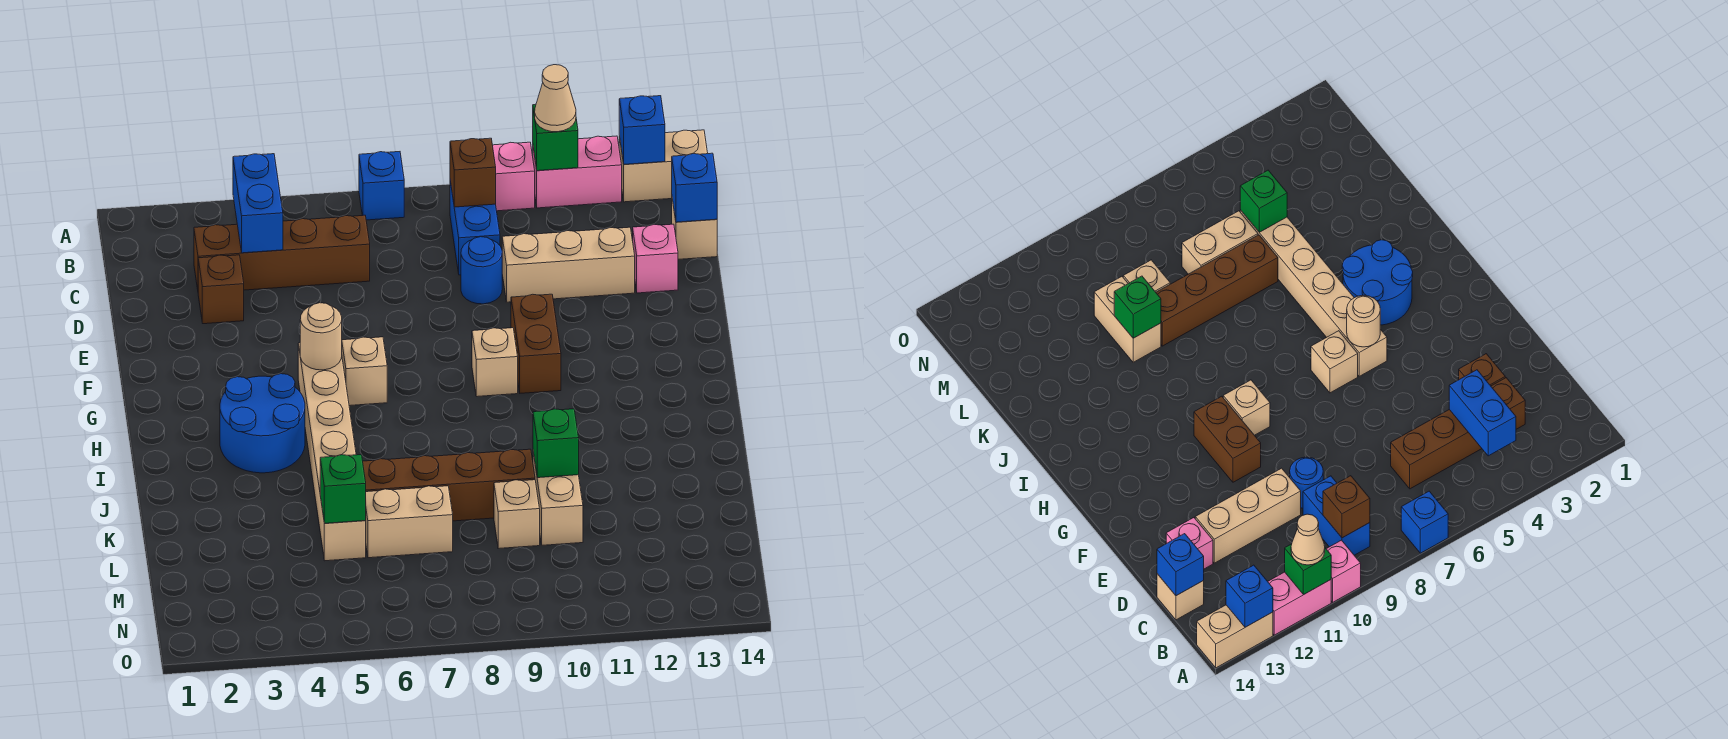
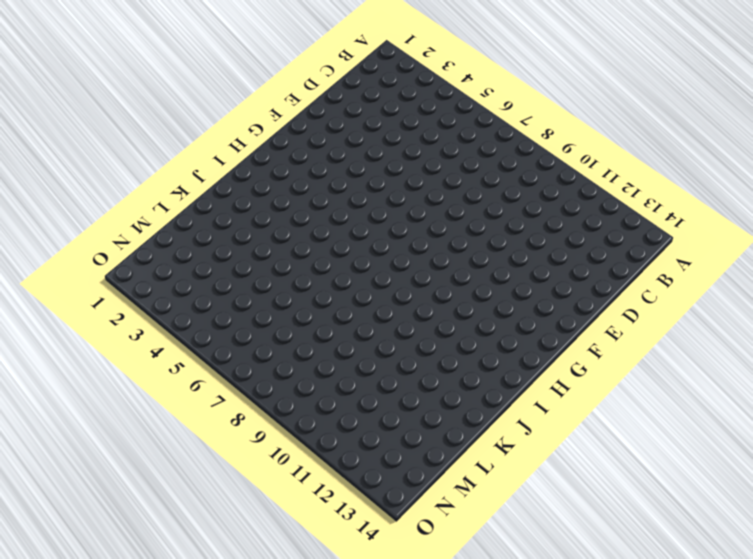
none -> blue brick A7 level 1
none -> pink brick A10 level 1
none -> pink brick A11:A12 level 1

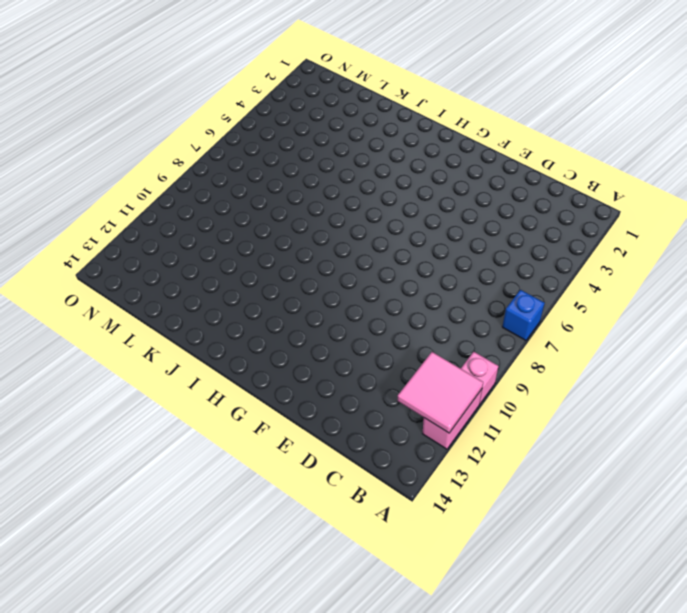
pink tile A11:B12 level 2 -> green brick A11 level 2
none -> tan brick A13:A14 level 1
none -> blue brick B9:C9 level 1
none -> brown brick C3:C6 level 1

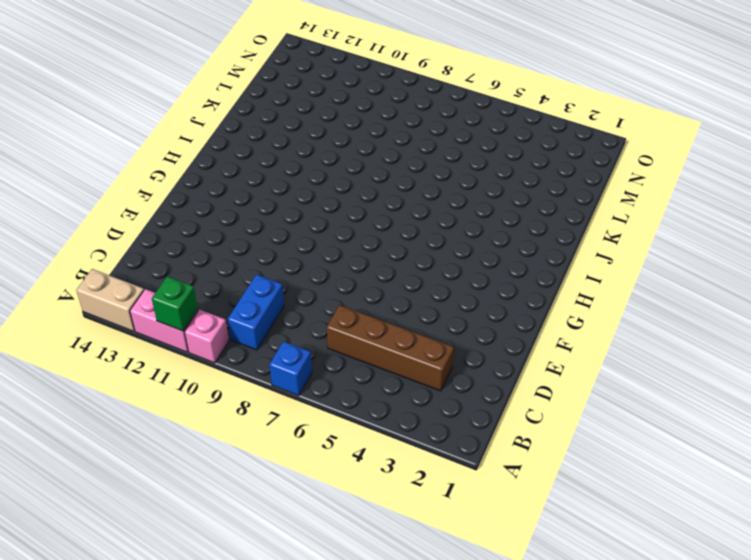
none -> tan brick C14 level 1
none -> brown brick D3 level 1
none -> blue round brick D9 level 1

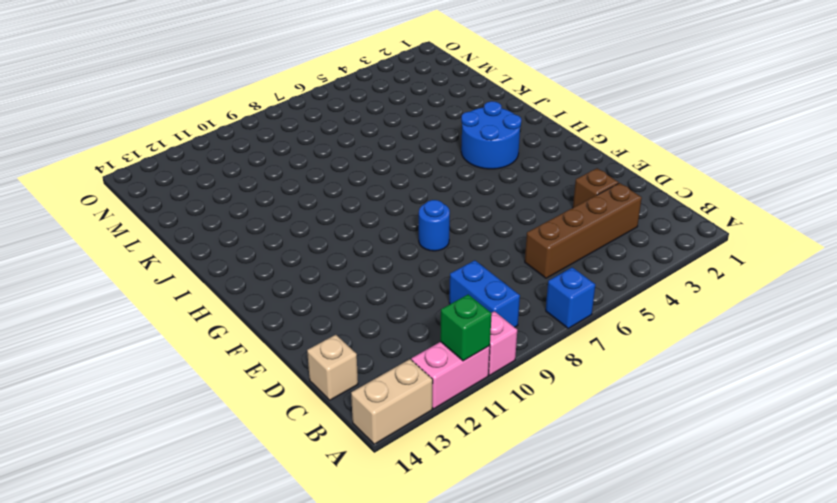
blue round brick F8 level 1 -> blue round brick D9 level 1
none -> tan brick D10:D12 level 1
none -> pink brick D13 level 1
none -> brown brick F10:G10 level 1

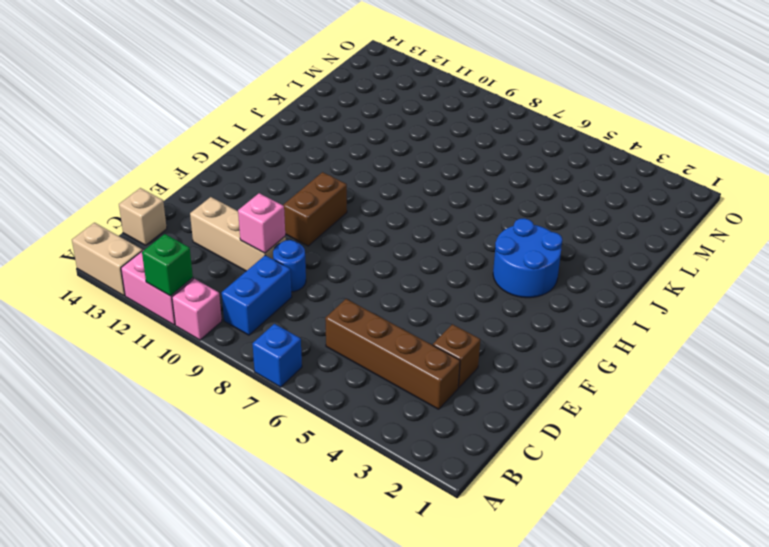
pink brick D10 level 2 -> pink brick D13 level 1
none -> tan brick G5:L5 level 1
none -> tan brick G6 level 1
none -> tan brick G9 level 1

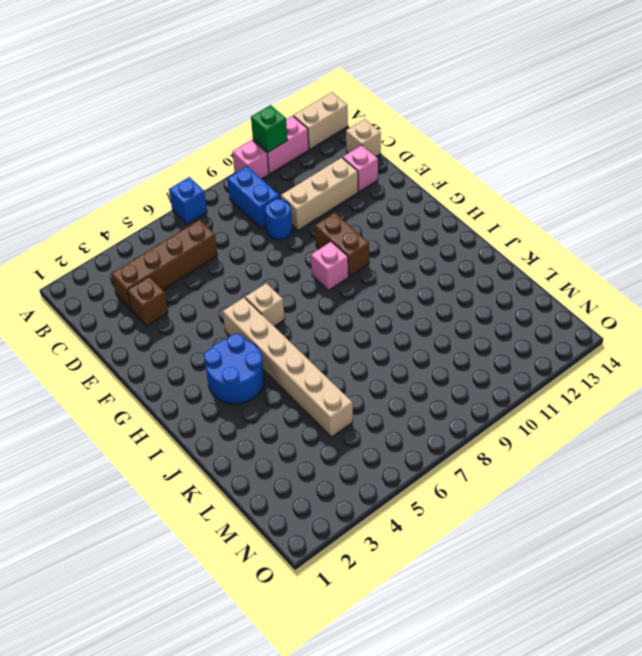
pink brick G9 level 1 -> tan brick G9 level 1
none -> brown brick K6:K9 level 1
none -> tan brick K10:L10 level 1
none -> tan brick L6:L7 level 1

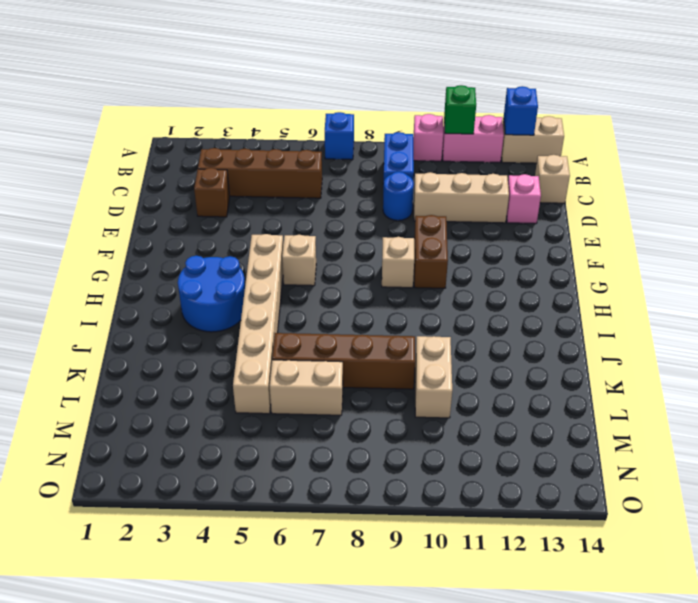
none -> tan brick L9 level 1
none -> blue brick B4:C4 level 2
none -> brown brick B9 level 2

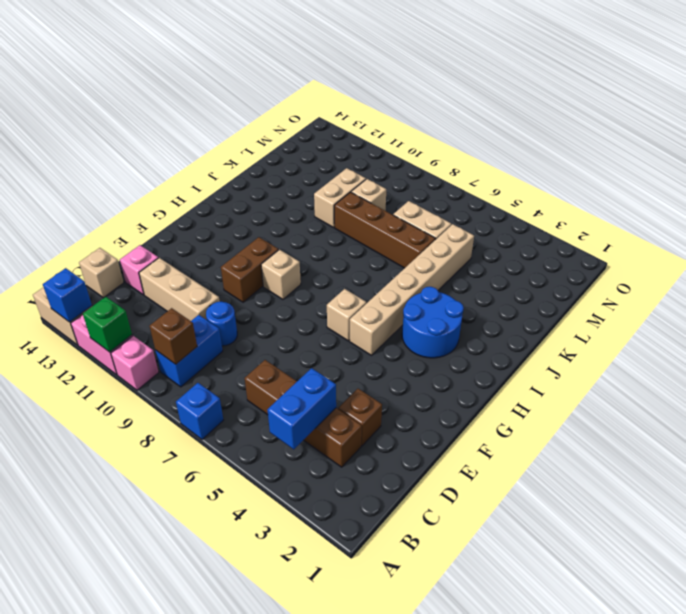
none -> blue brick C14 level 2
none -> tan round brick G5 level 2
none -> green brick K10 level 2

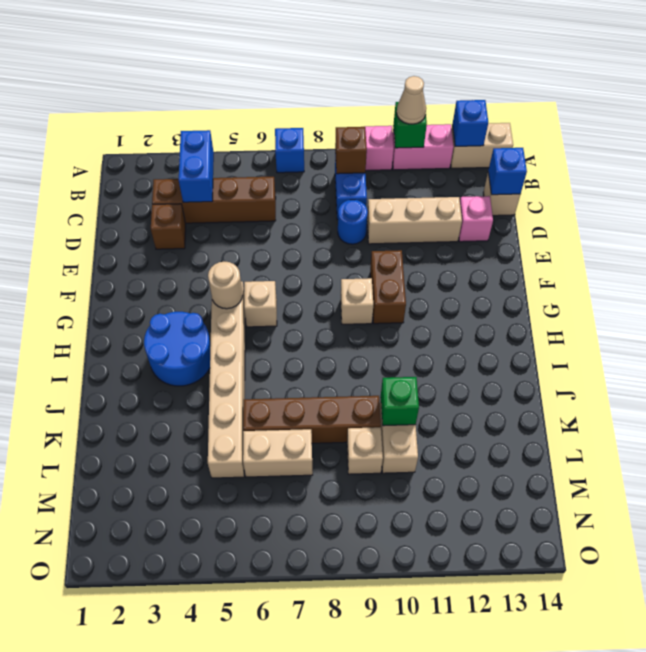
none -> green brick L5 level 2

